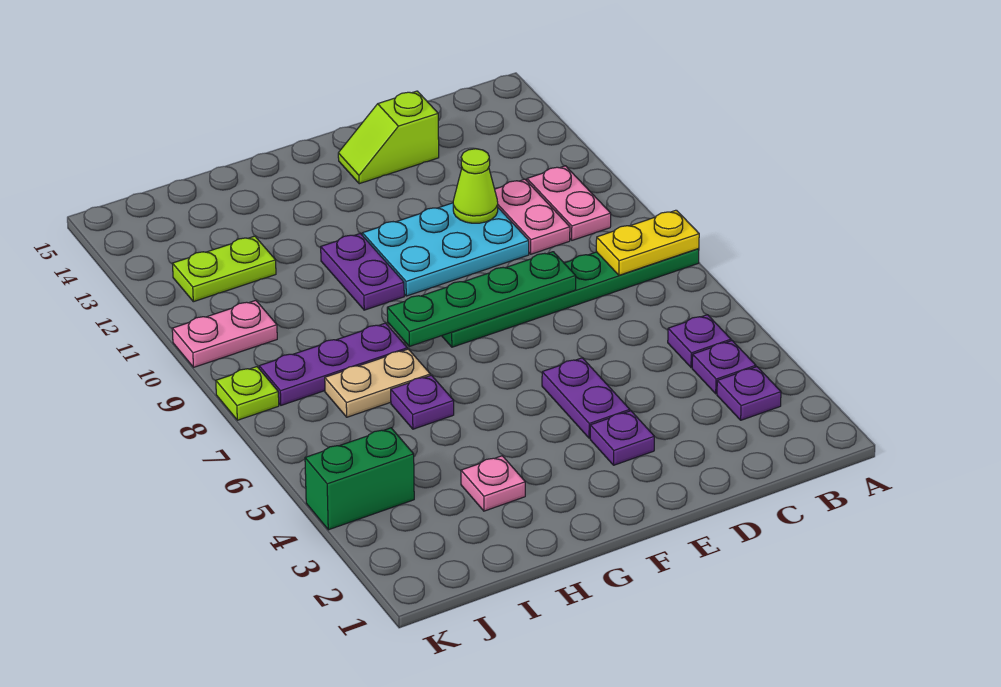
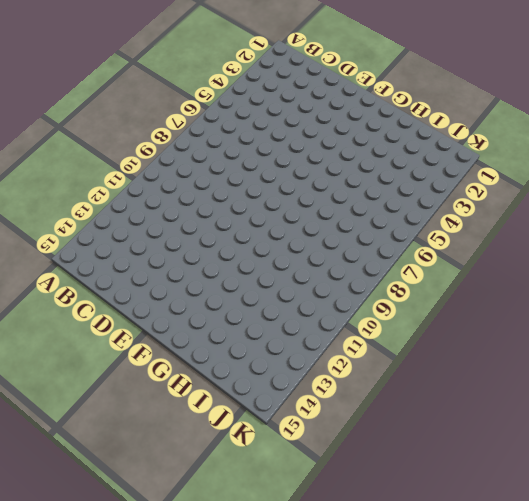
none -> green plate A8:F8 level 1
none -> purple plate B3 level 1
none -> purple plate B4 level 1

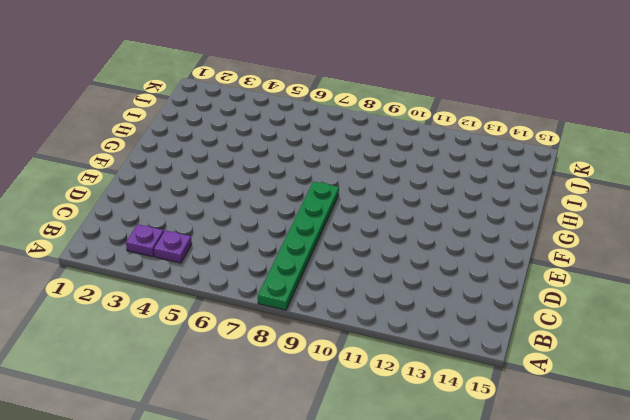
none -> purple plate B5 level 1
none -> pink plate B10:B11 level 1
none -> pink plate C10:C11 level 1

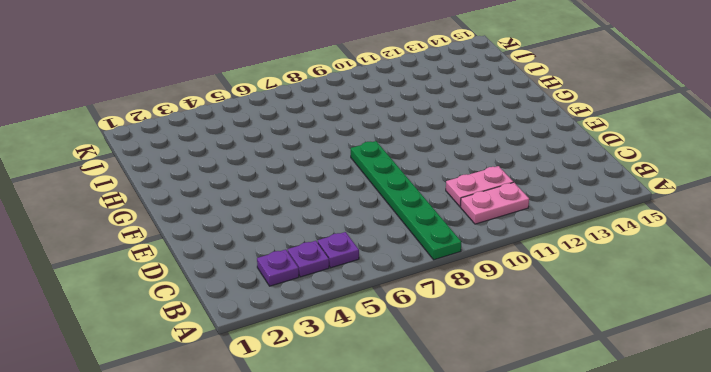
none -> cyan plate D10:F11 level 1
none -> lime slope D14:E14 level 1 top D
none -> purple plate E3 level 1

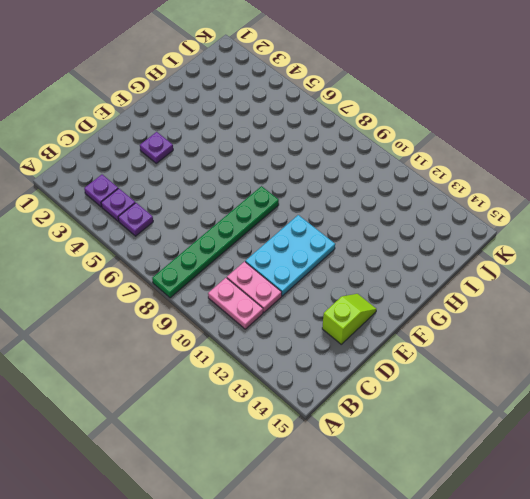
none -> purple plate E4:E5 level 1
none -> purple plate G10:G11 level 1
none -> pink plate H3 level 1

